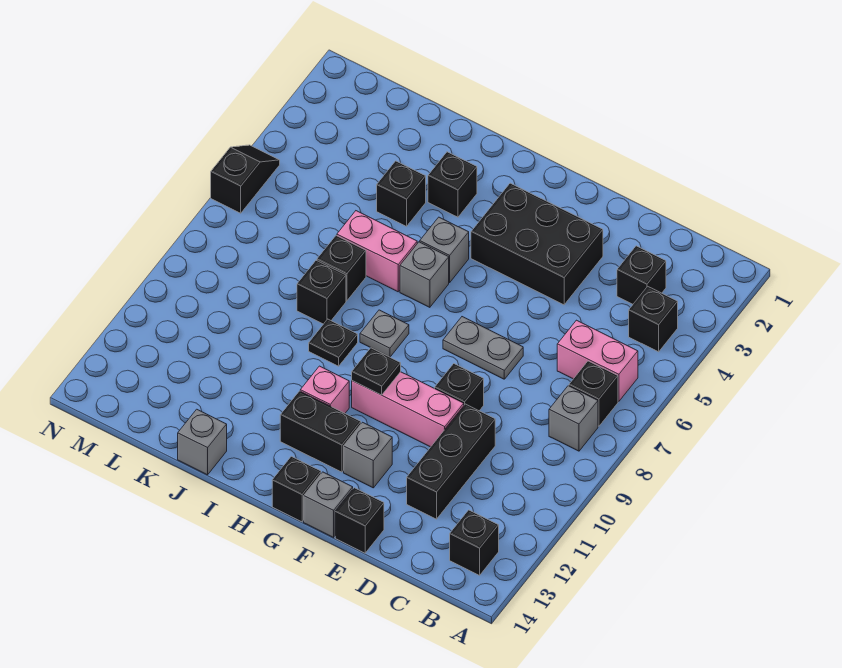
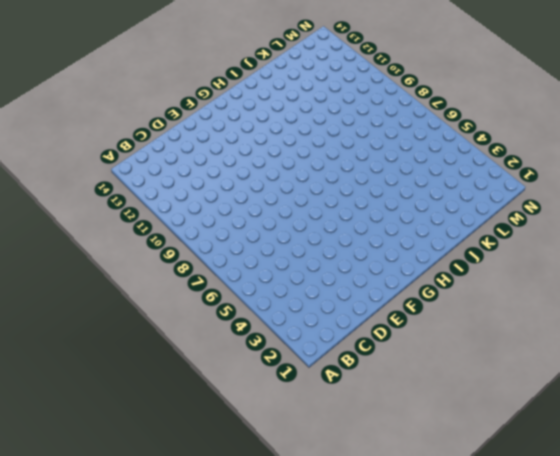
none -> black brick B4 level 1
none -> pink brick B6:C6 level 1
none -> black brick B7 level 1

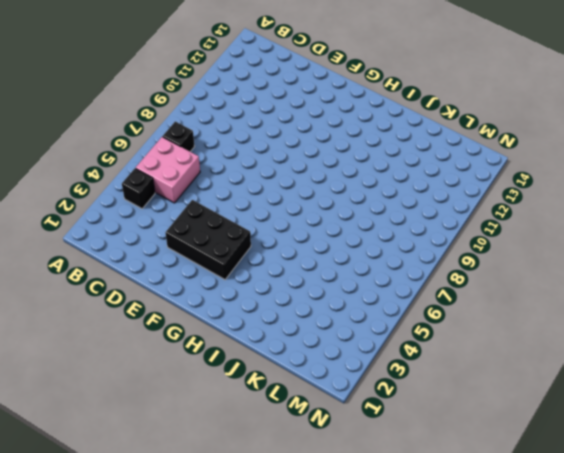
pink brick B5:C6 level 1 -> pink brick B6:C6 level 1
none -> grey brick B8 level 1
none -> black brick B13 level 1
none -> black brick C3 level 1

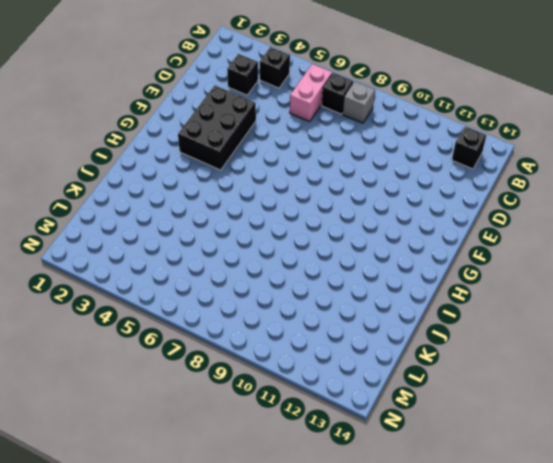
none -> black brick D10:D12 level 1
none -> grey plate E7:F7 level 1
none -> black brick E9 level 1

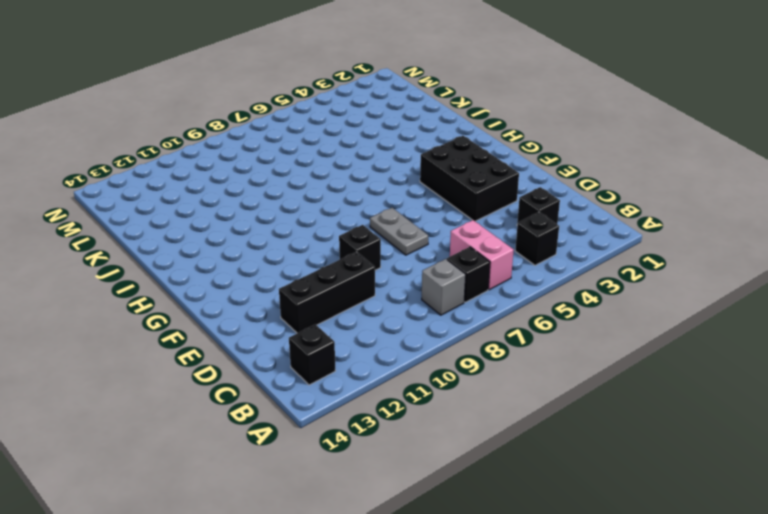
none -> pink brick E10:G10 level 1
none -> black brick E14 level 1
none -> grey brick F12 level 1

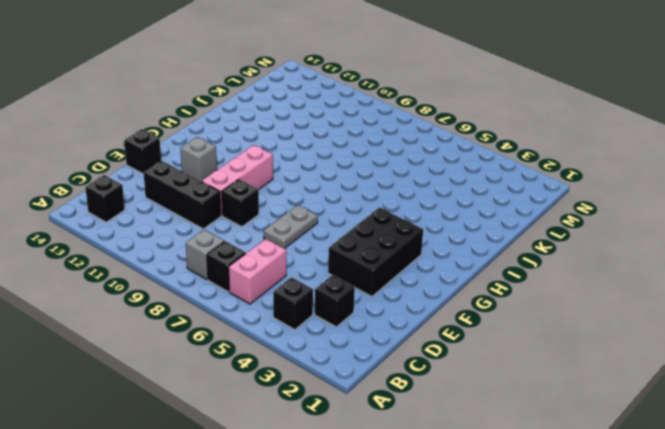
none -> grey brick F14 level 1
none -> black brick G12:H12 level 1
none -> black brick G14 level 1

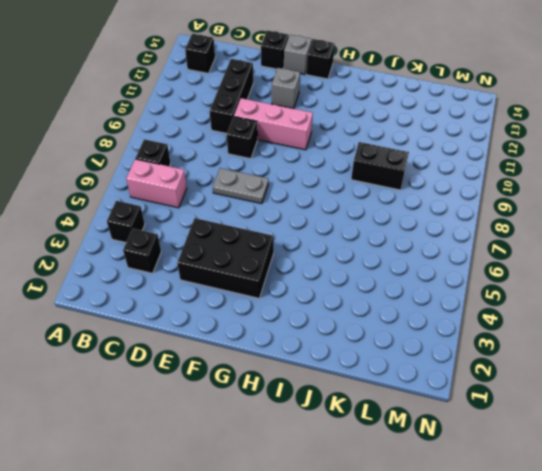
black brick J9:K9 level 1 -> black brick G12:H12 level 1
none -> grey brick B8 level 1
none -> grey brick H5 level 1
none -> grey brick H6 level 1

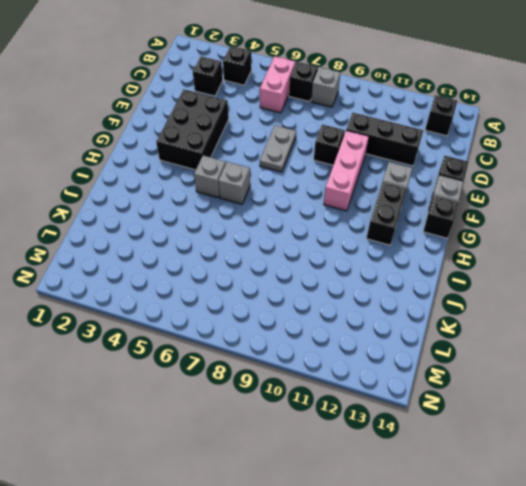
none -> grey plate H8 level 1
none -> pink brick H11 level 1
none -> black brick I3 level 1

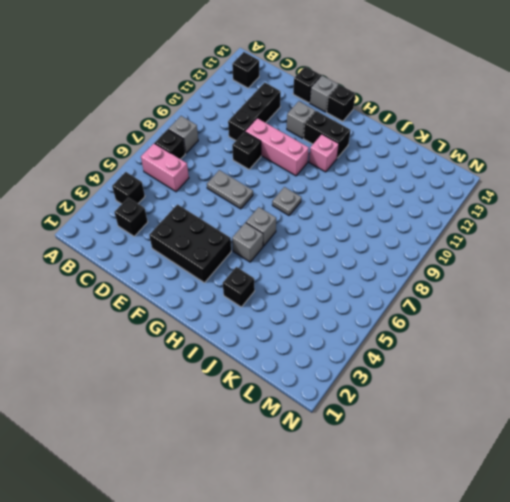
none -> pink brick I6:J6 level 1
none -> black plate I9 level 1
none -> black brick J4 level 1

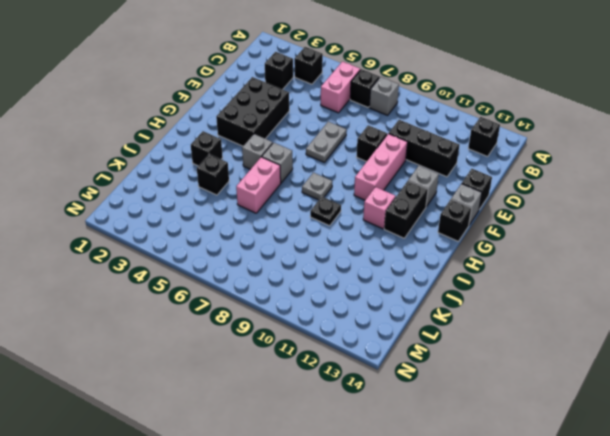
none -> black brick J7 level 1
none -> black brick J8 level 1
none -> grey brick J14 level 1

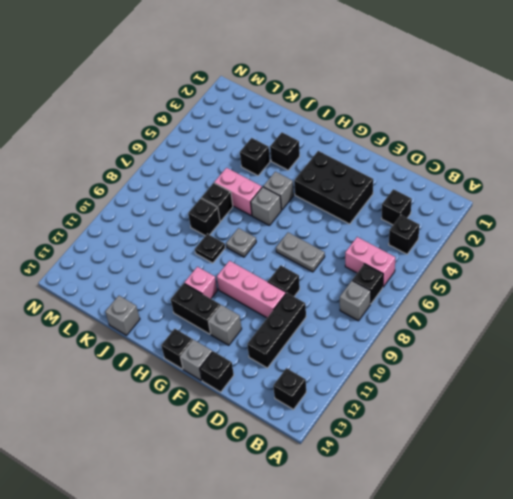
none -> black slope N5:N6 level 1 top 6
none -> black plate G10 level 2

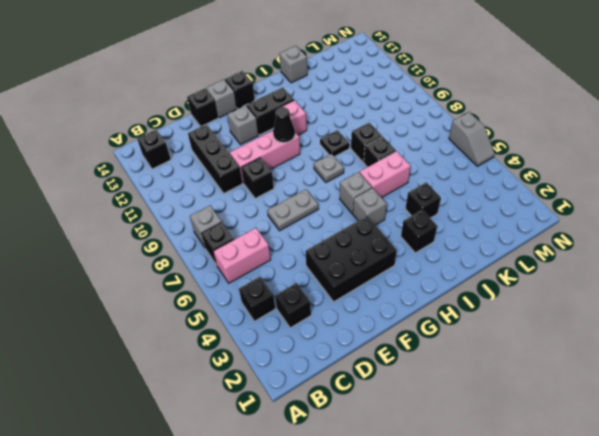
black cone G10 level 2 -> black plate G10 level 2
grey slope N5:N6 level 1 top 6 -> black slope N5:N6 level 1 top 6

